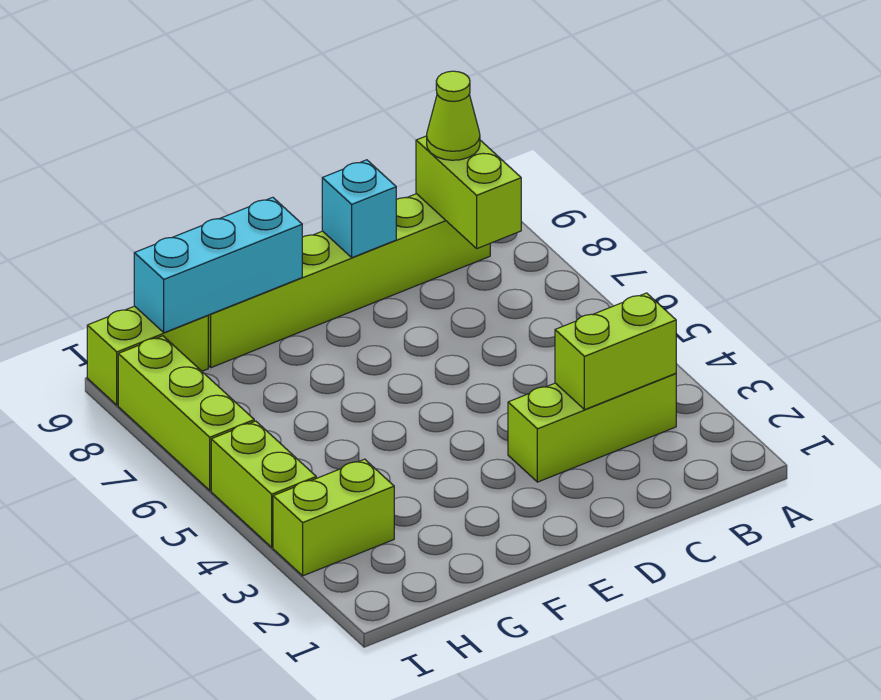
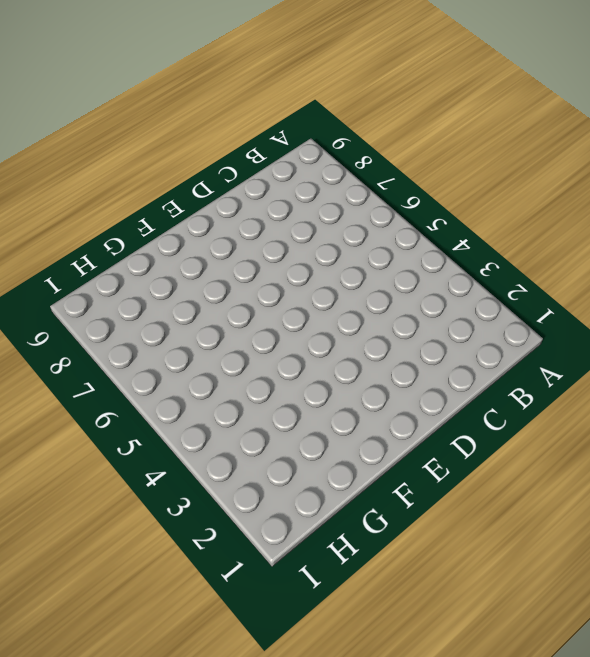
none -> lime brick B3:D3 level 1
none -> lime brick B9:G9 level 1

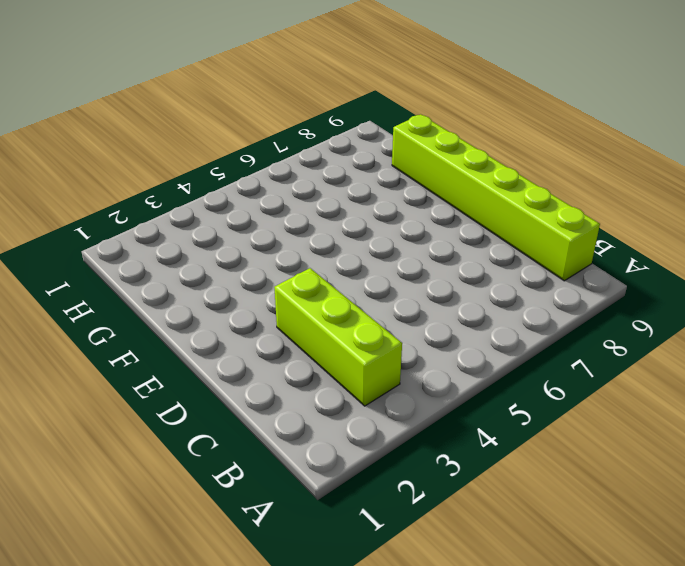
none -> lime brick H3:I3 level 1
none -> lime brick H9:I9 level 1

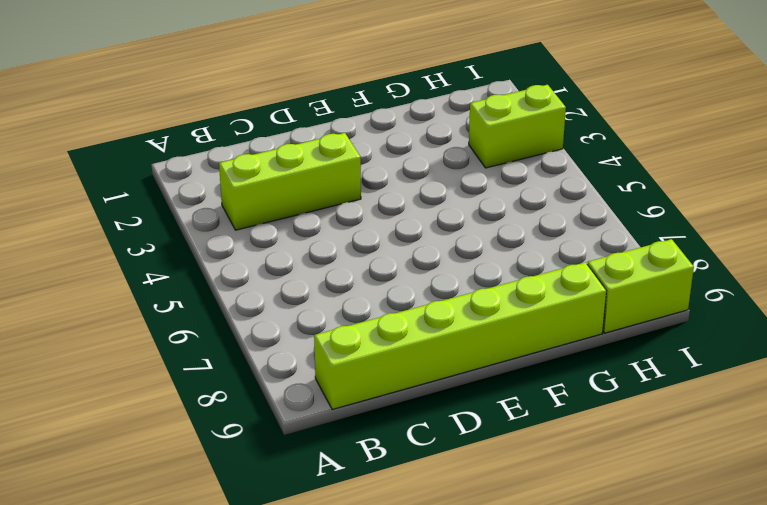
none -> lime brick I4:I5 level 1
none -> lime brick I6:I8 level 1

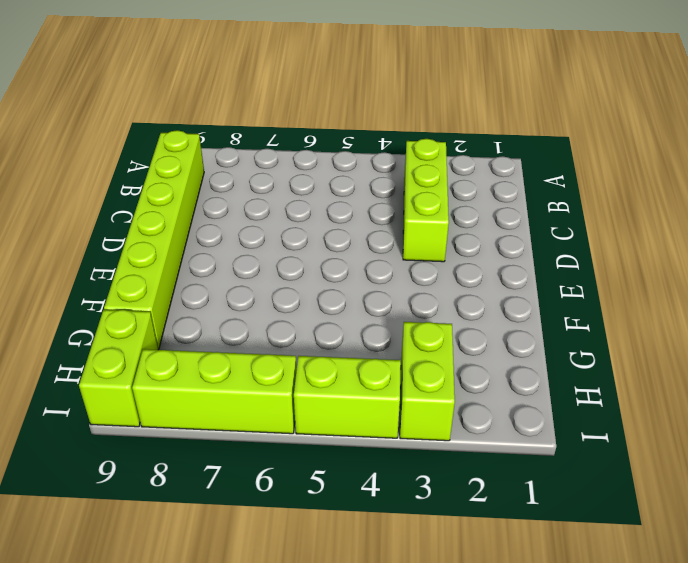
none -> lime brick B3:C3 level 2
none -> lime brick B8:B9 level 2

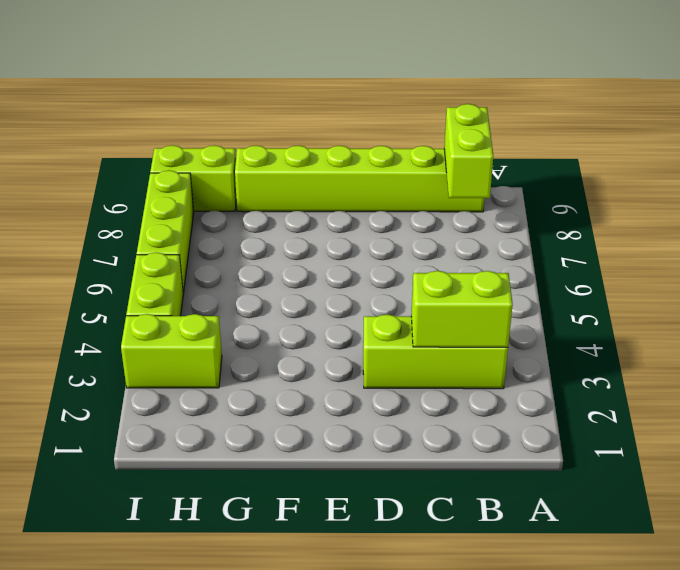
none -> cyan brick D9 level 2
none -> cyan brick F9:H9 level 2

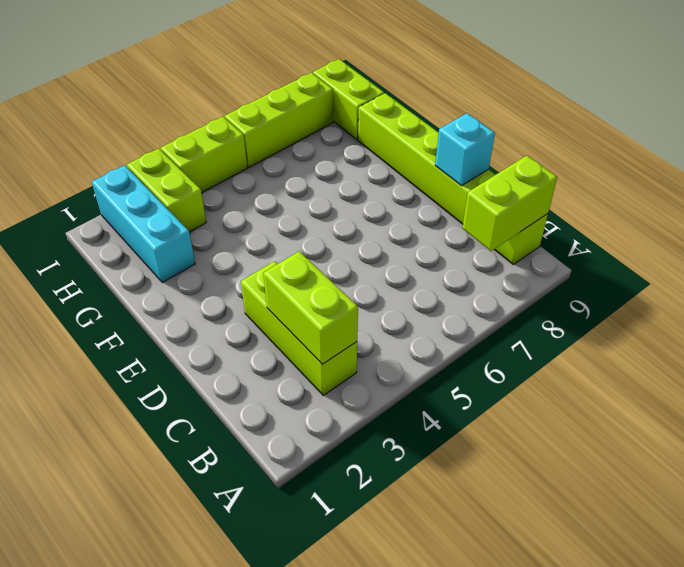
cyan brick G2:I2 level 1 -> cyan brick F9:H9 level 2
none -> lime cone B9 level 3

